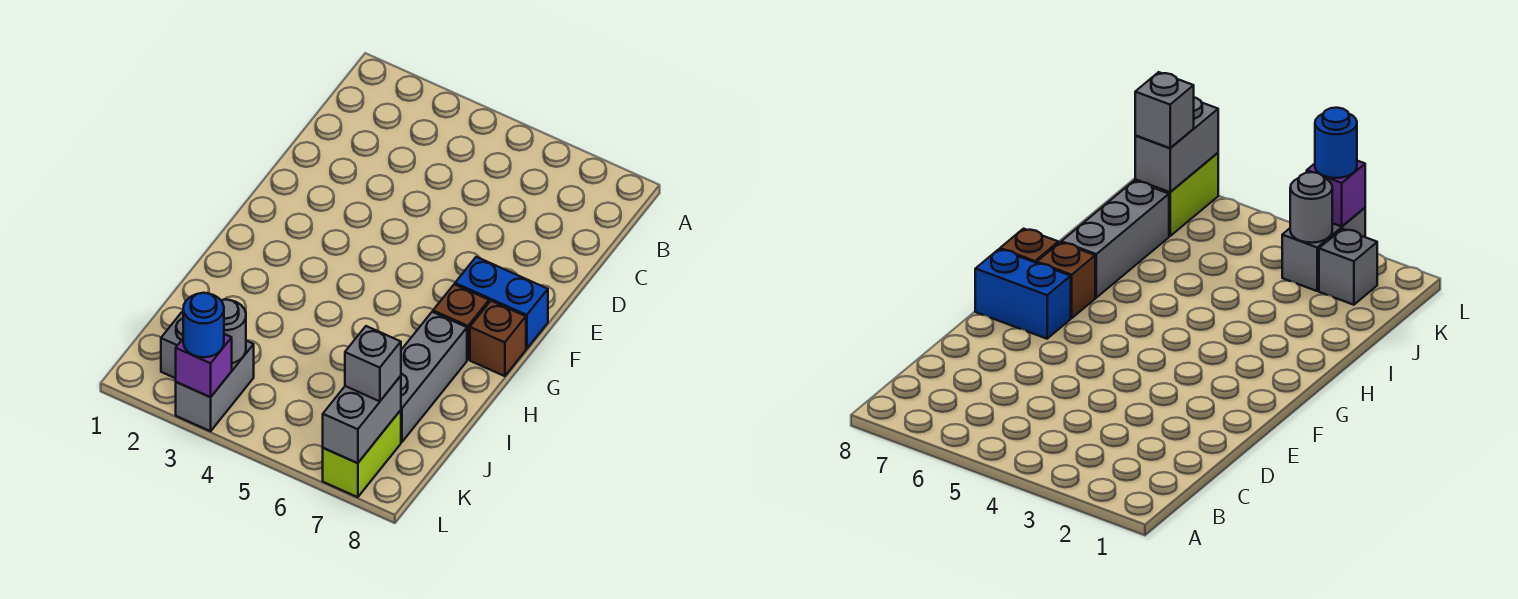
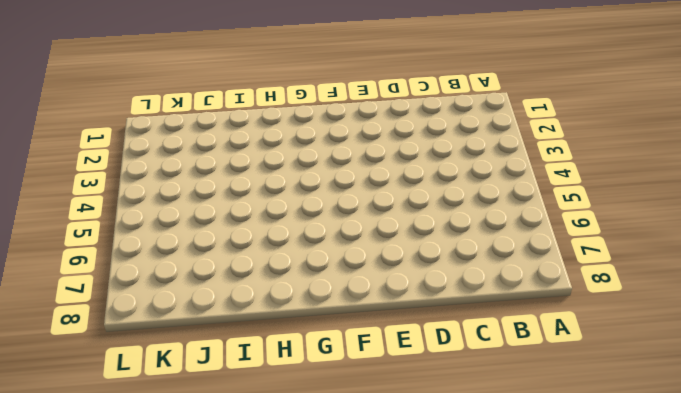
none -> blue brick F7:F8 level 1
none -> brown brick G7 level 1
none -> brown brick G8 level 1

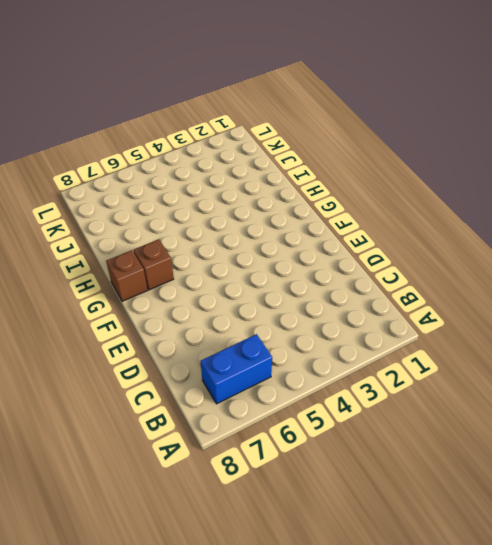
blue brick B6:B7 level 1 -> blue brick F7:F8 level 1
none -> grey brick H7:J7 level 1
none -> grey brick K2 level 1
none -> grey brick K3:L3 level 1

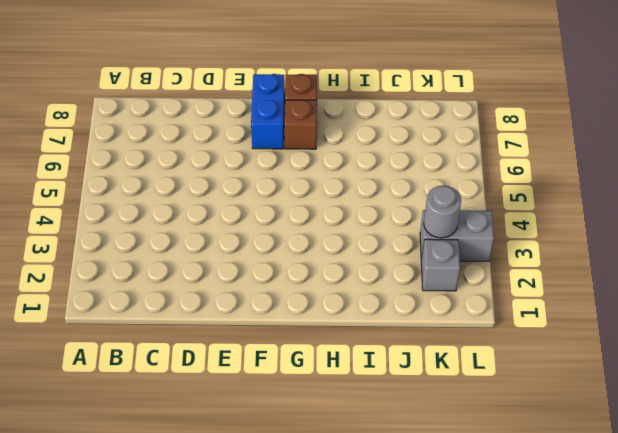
none -> grey brick H7:J7 level 1
none -> lime brick K7:L7 level 1
none -> grey brick K7:L7 level 2

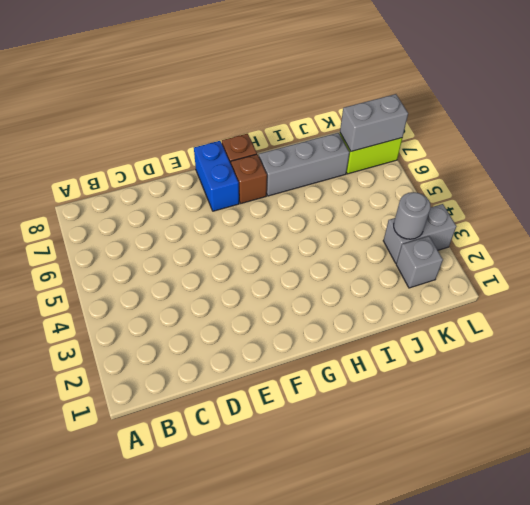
none -> purple brick L3 level 2
none -> grey brick K7 level 3
none -> blue round brick L3 level 3

